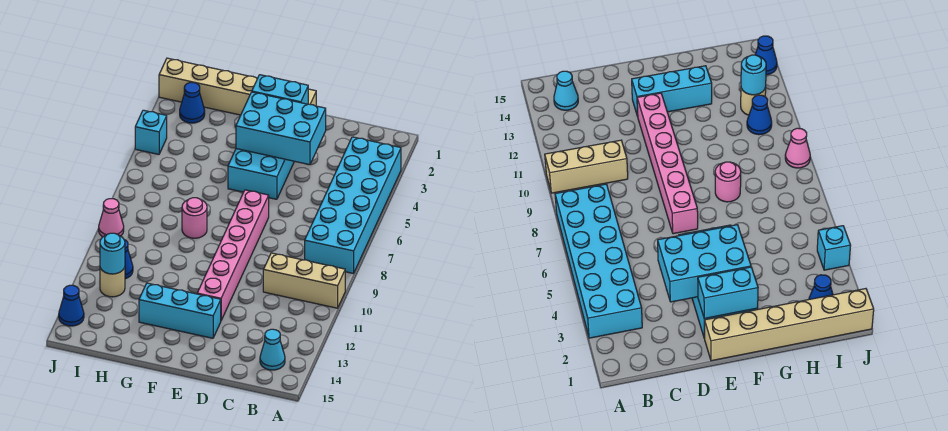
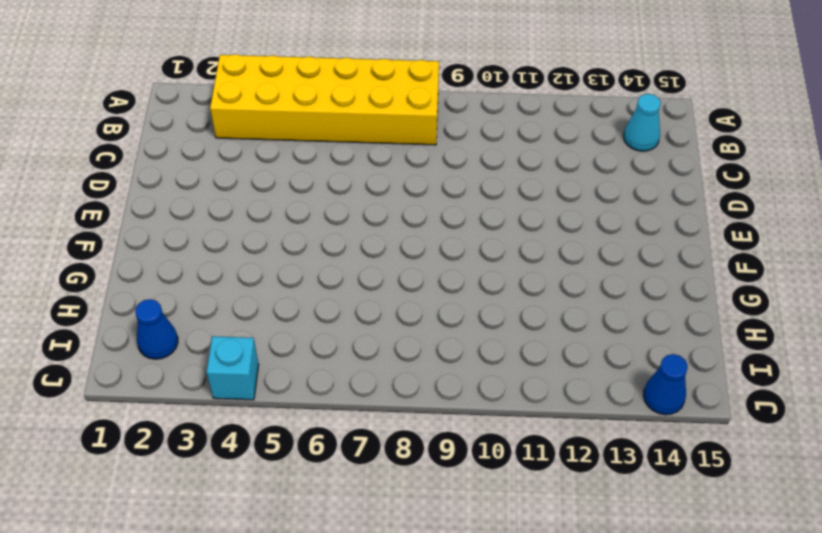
yellow brick A3:B8 level 1 -> cyan brick A3:B8 level 1
none -> tan brick A10:C10 level 1
none -> tan brick E1:J1 level 1
none -> cyan brick E2:F5 level 1

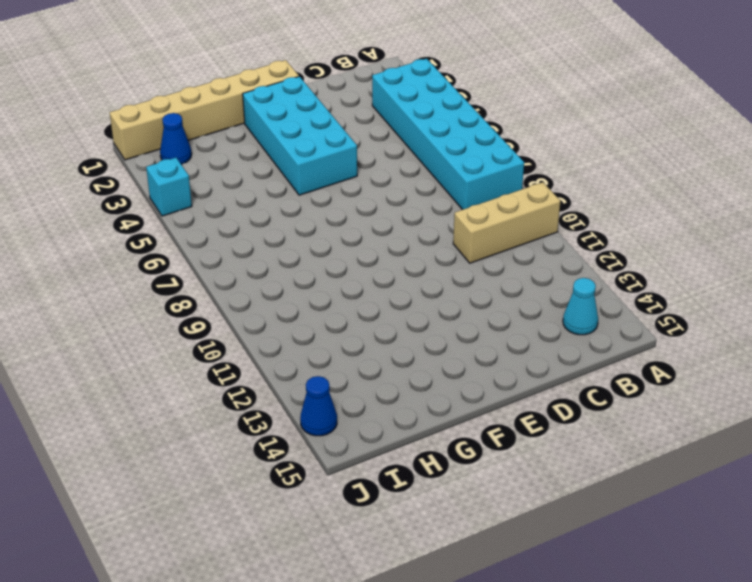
none -> pink brick E7:E12 level 1
none -> cyan brick E13:G13 level 1
none -> pink round brick G8 level 1

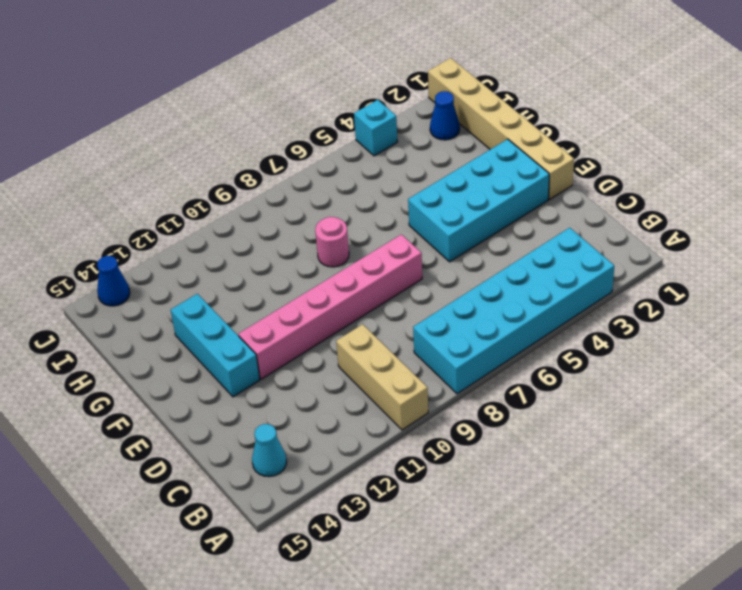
none -> blue cone I11 level 1
none -> tan round brick I12 level 1
none -> pink cone J9 level 1

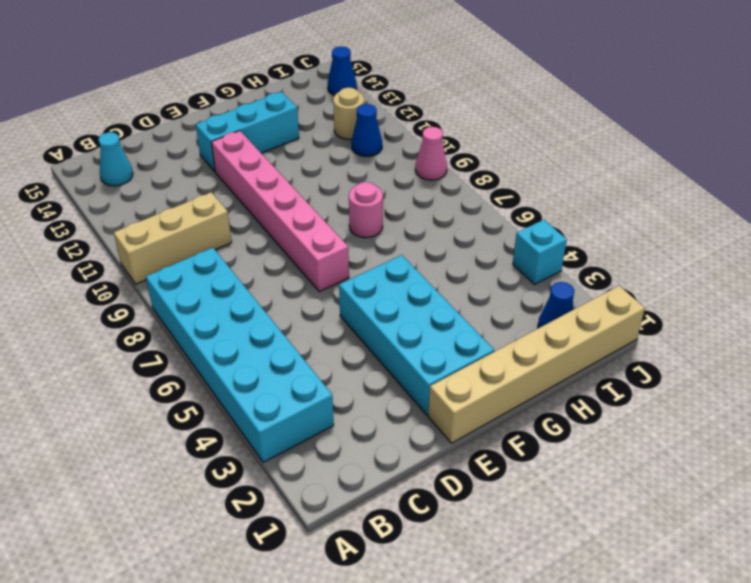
none -> cyan brick D3:F4 level 2
none -> cyan brick E2:F2 level 2
none -> cyan round brick I12 level 2

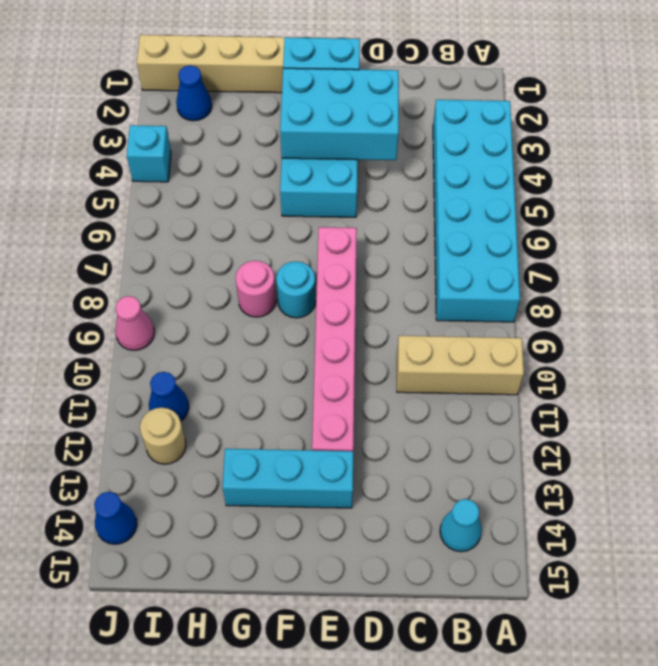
cyan round brick F8 level 1 -> cyan round brick I12 level 2

